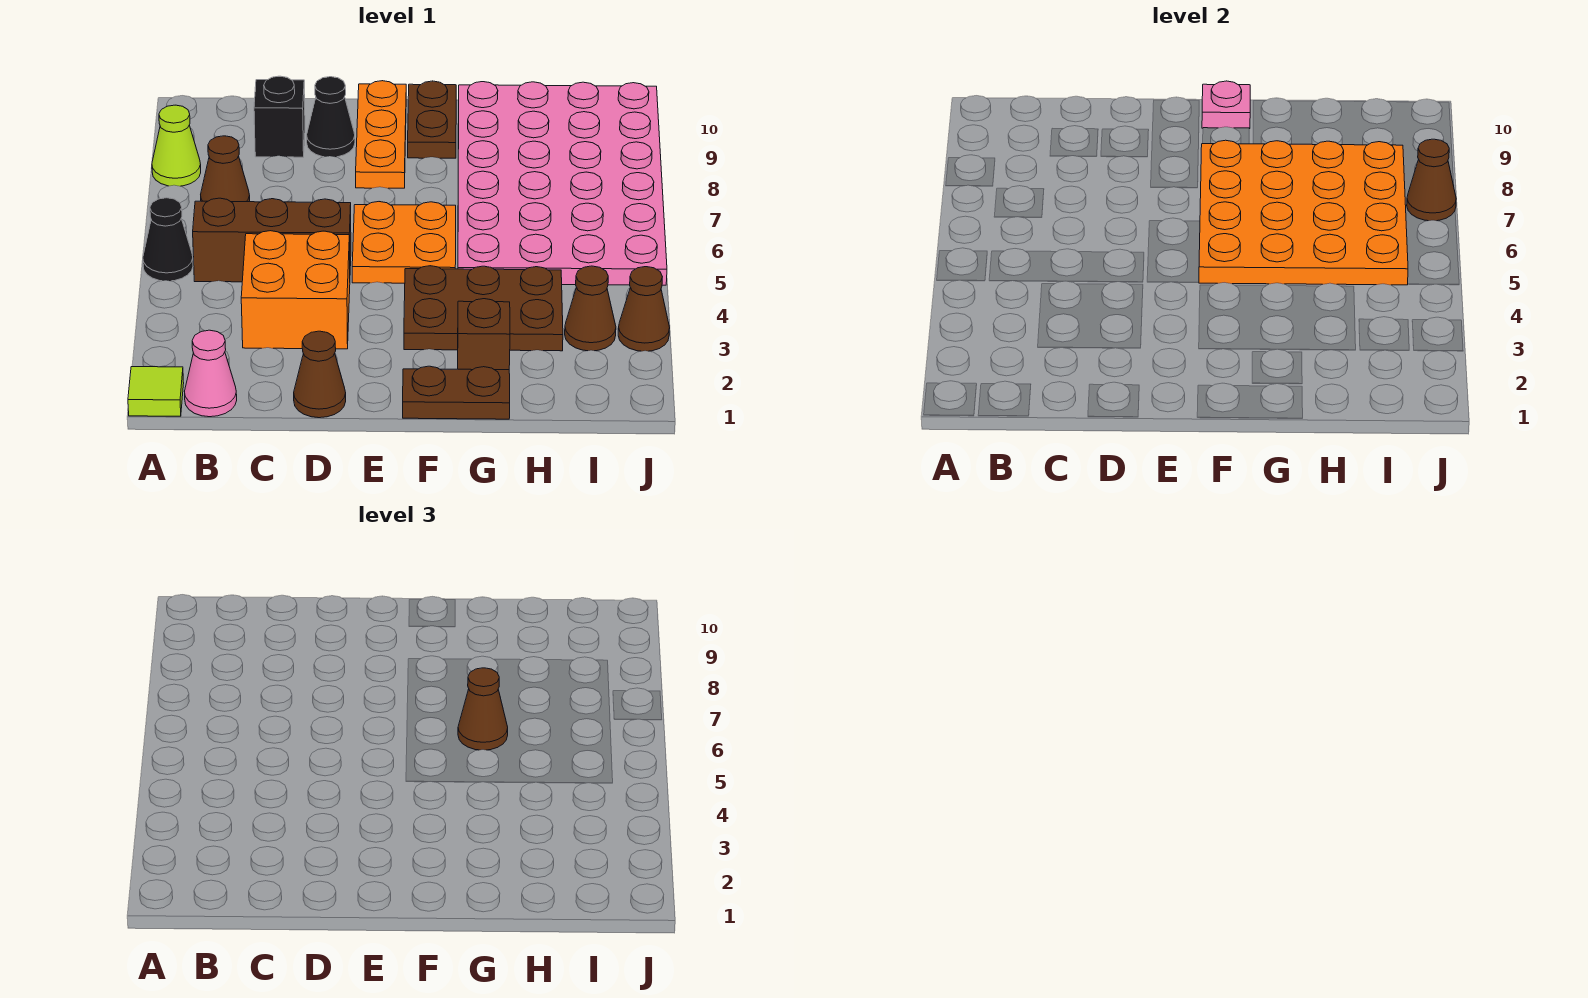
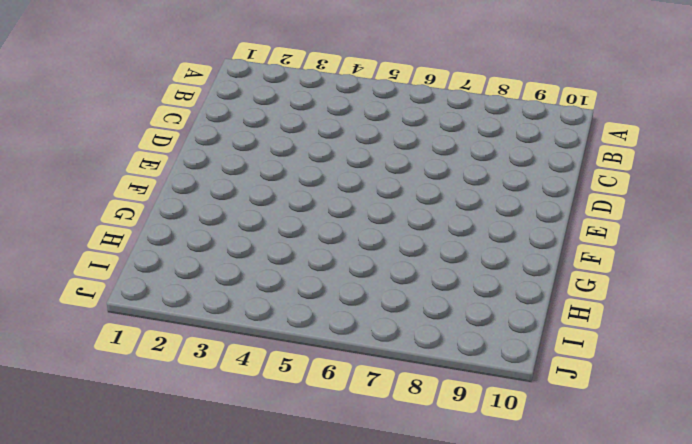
none -> lime tile A1 level 1
none -> black cone A5 level 1
none -> lime cone A8 level 1

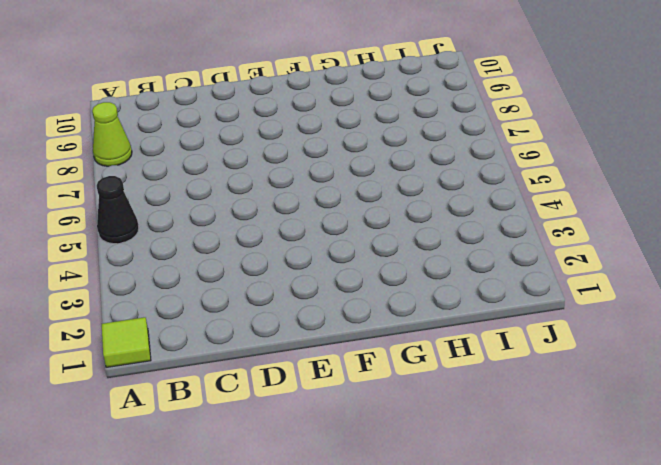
none -> pink cone B1 level 1
none -> brown brick B5:D5 level 1
none -> brown cone B7 level 1

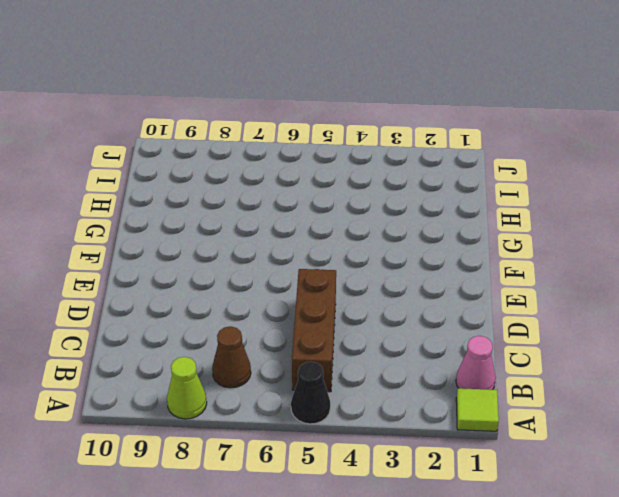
none -> orange brick C3:D4 level 1
none -> black brick C9 level 1
none -> brown cone D1 level 1

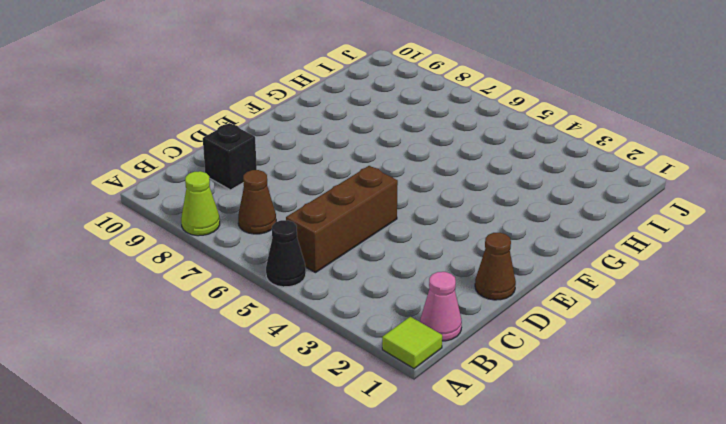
none -> orange brick C3:D4 level 1
none -> black cone D9 level 1
none -> orange plate E5:F6 level 1

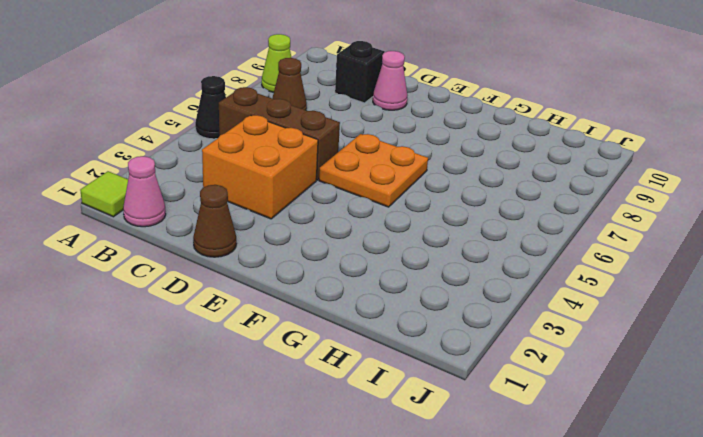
pink cone D9 level 1 -> black cone D9 level 1
none -> orange plate E8:E10 level 1
none -> brown plate F1:G1 level 1
none -> brown plate F3:H4 level 1

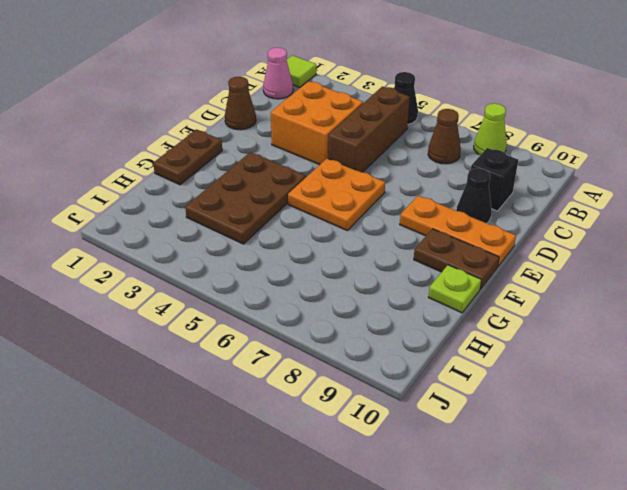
lime plate G10 level 1 -> pink plate G5:J10 level 1
none -> brown brick G2 level 1
none -> brown cone I3 level 1
none -> brown cone J3 level 1

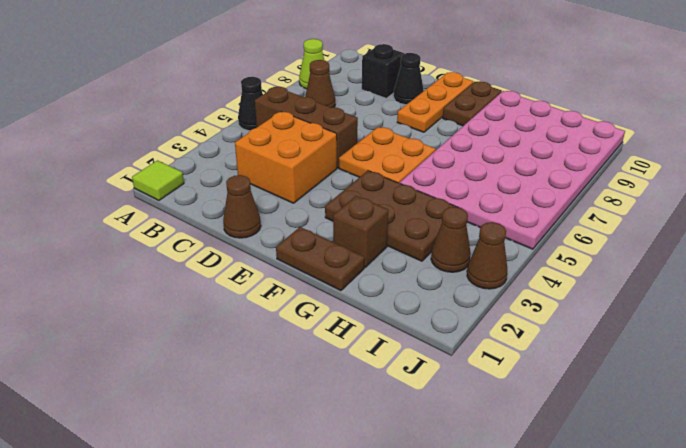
none -> pink cone B1 level 1
none -> orange plate F5:I8 level 2
none -> pink plate F10 level 2

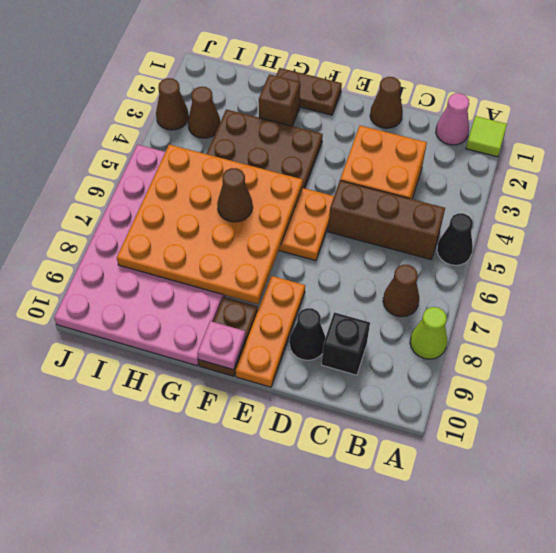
none -> brown cone J7 level 2

